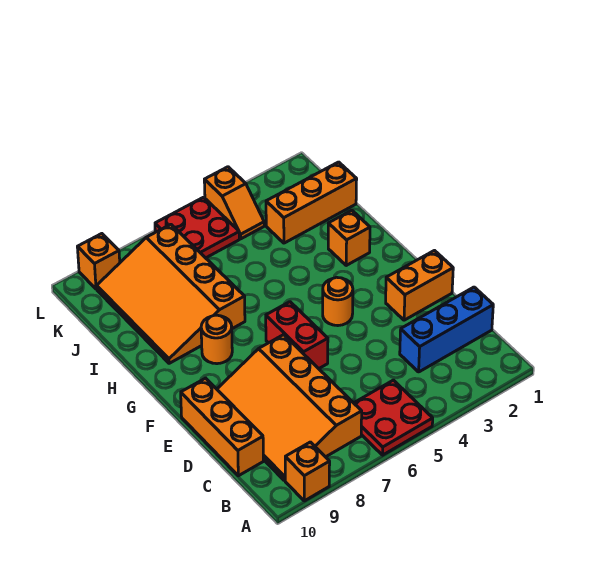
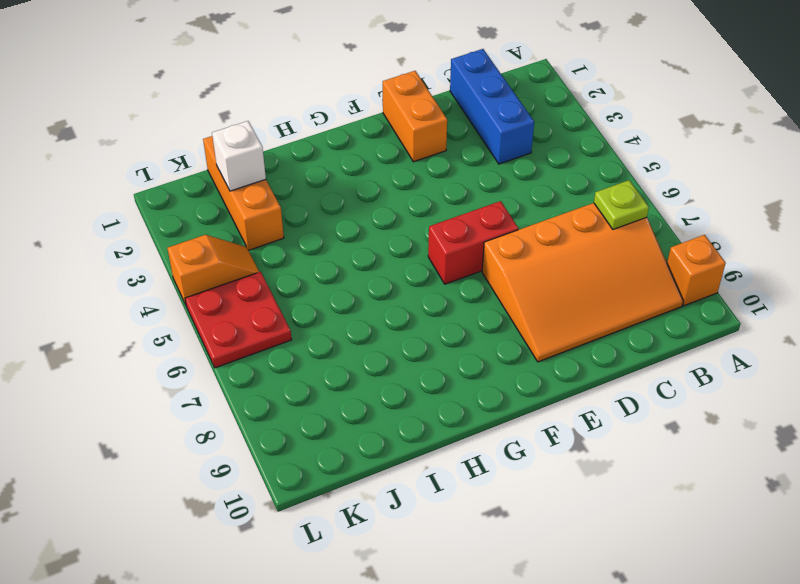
lime plate B7 level 2 -> none
white brick J2 level 2 -> none
none -> red plate A5:B6 level 1
none -> orange brick C10:E10 level 1
none -> orange round brick F4 level 1

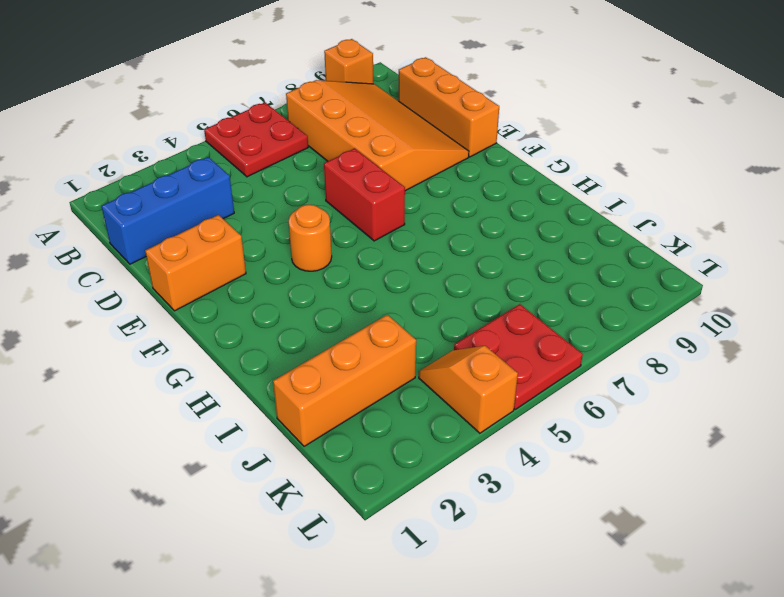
none -> orange round brick G8 level 1
none -> orange brick H2 level 1
none -> orange slope H7:K9 level 1 top 7

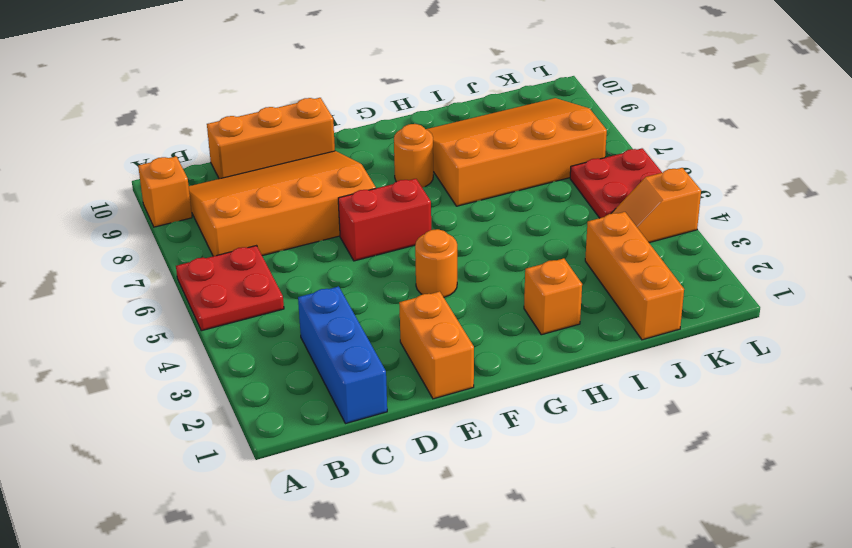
none -> orange brick L9 level 1

